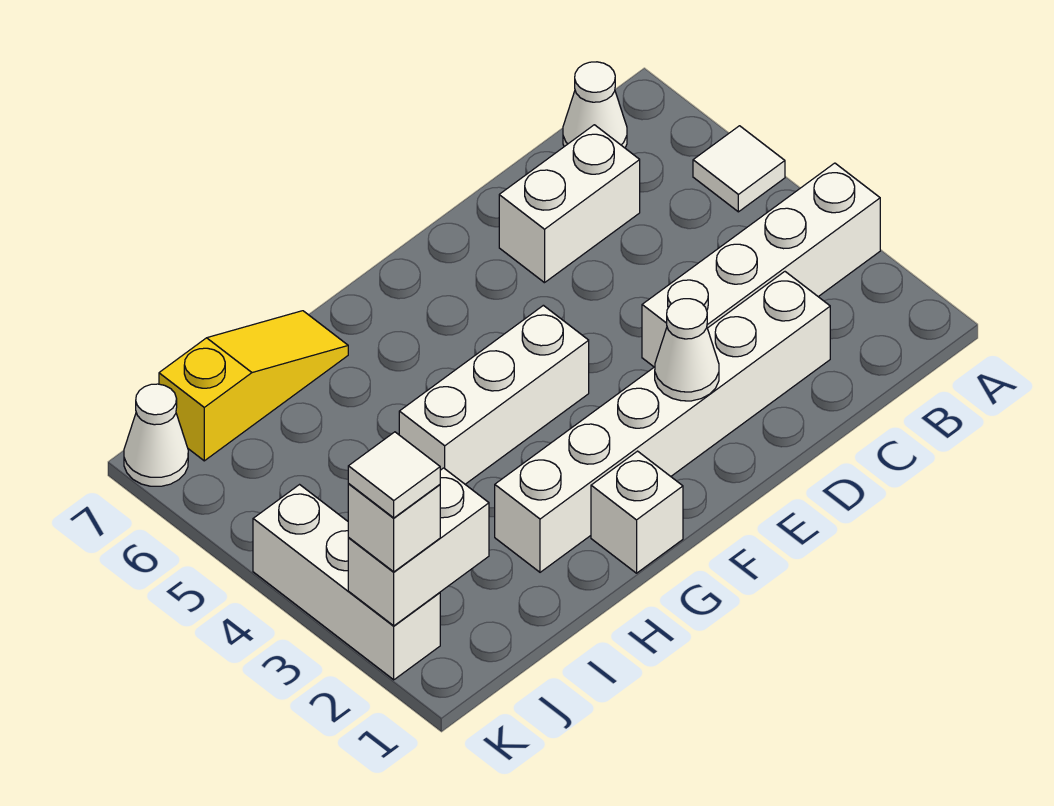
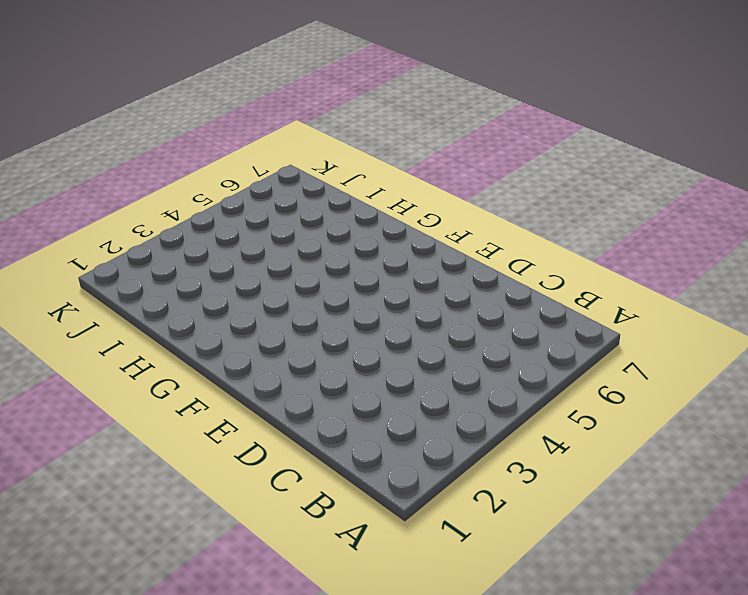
none -> white brick A3:D3 level 1
none -> white tile A5 level 1
none -> white cone B7 level 1

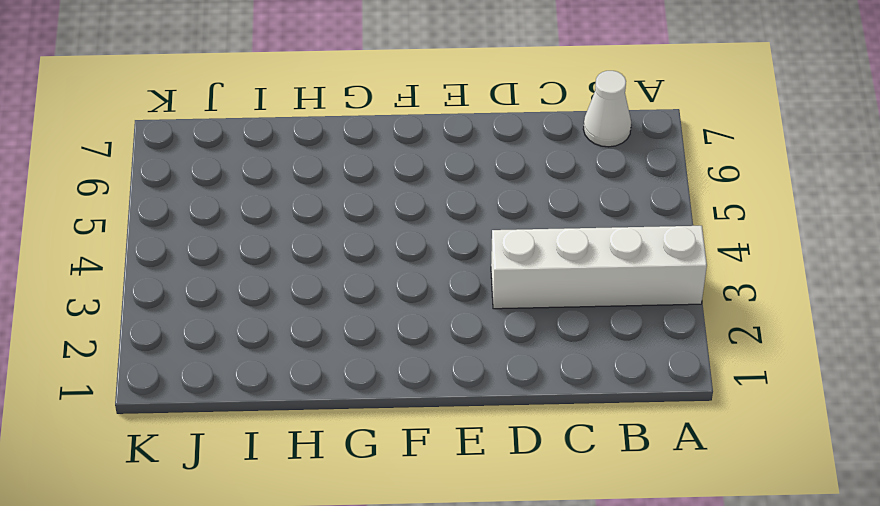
none -> white tile A5 level 1
none -> white brick C2:H2 level 1
none -> white brick C6:D6 level 1

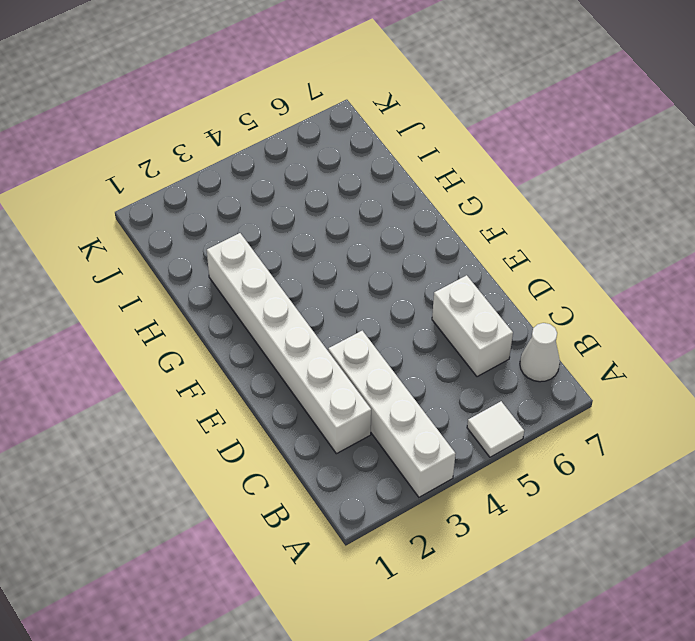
none -> white brick F4:H4 level 1
none -> white brick G1 level 1
none -> yellow slope H7:J7 level 1 top J

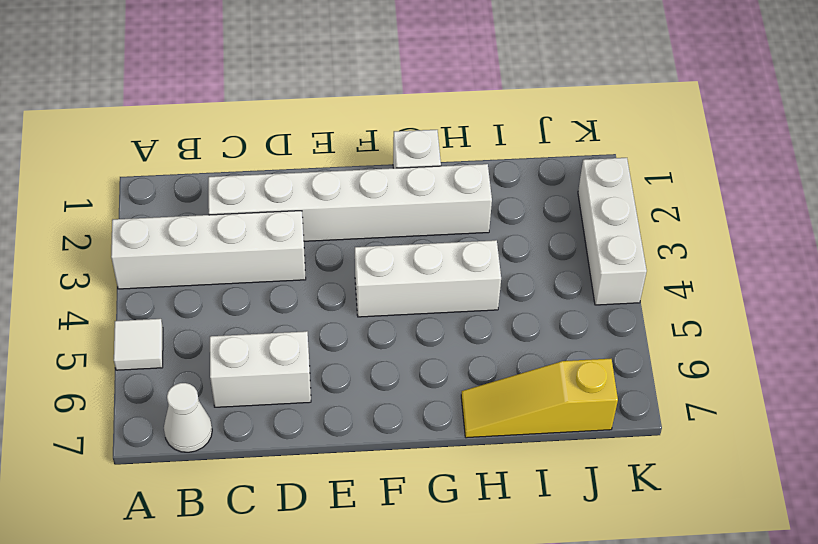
none -> white cone K7 level 1
none -> white cone E2 level 2
none -> white brick J2:K2 level 2

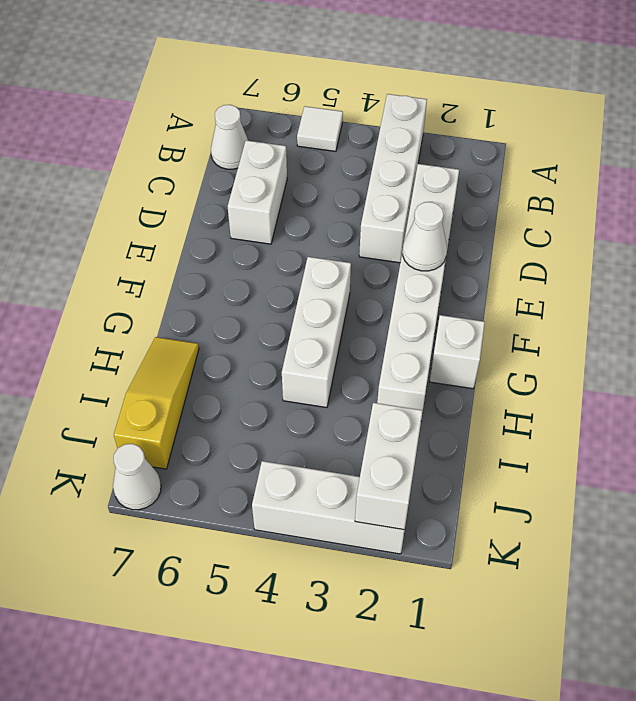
none -> white brick K2 level 3
none -> white tile K2 level 4

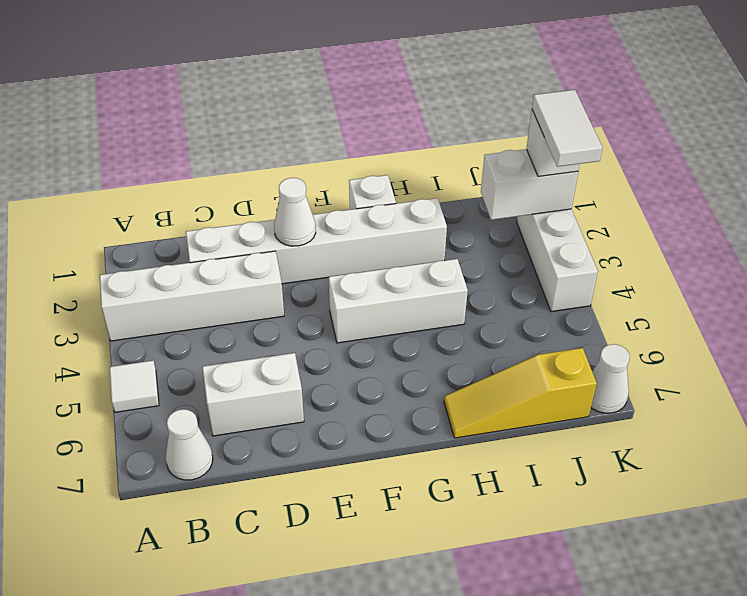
white tile K2:K3 level 4 -> white tile K2 level 4

